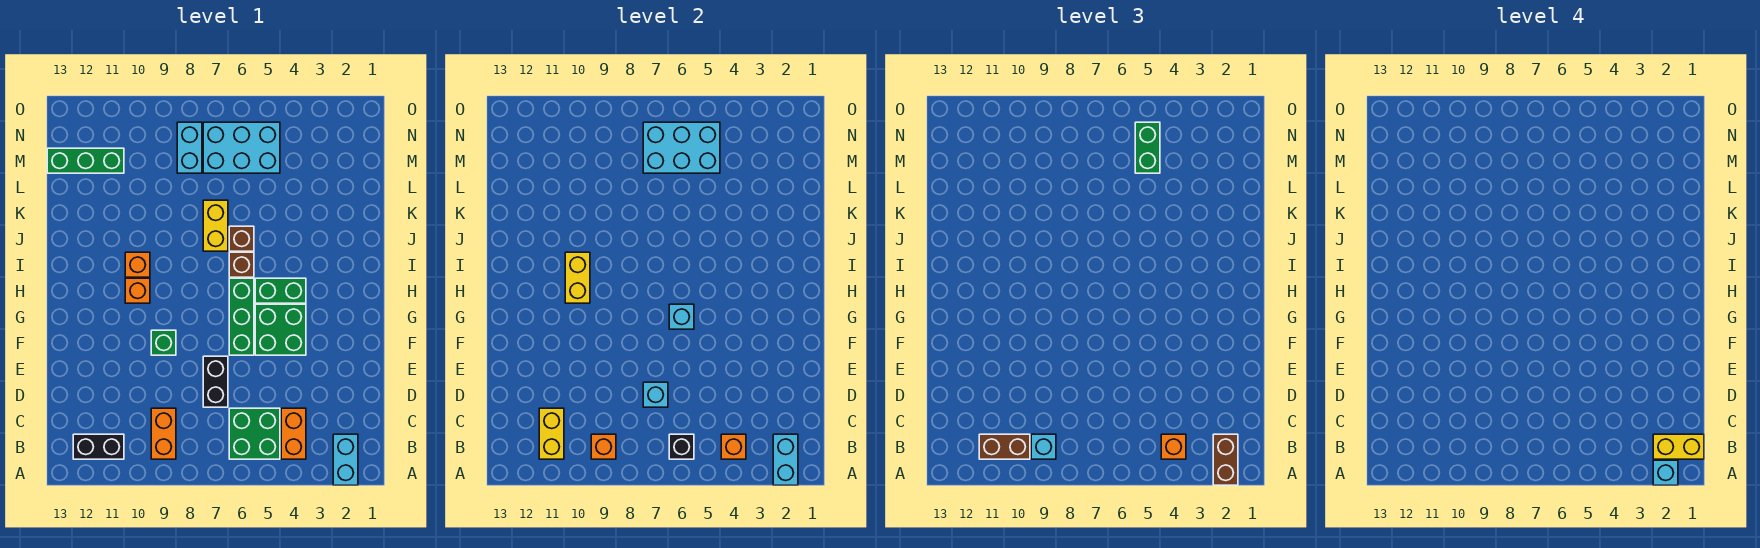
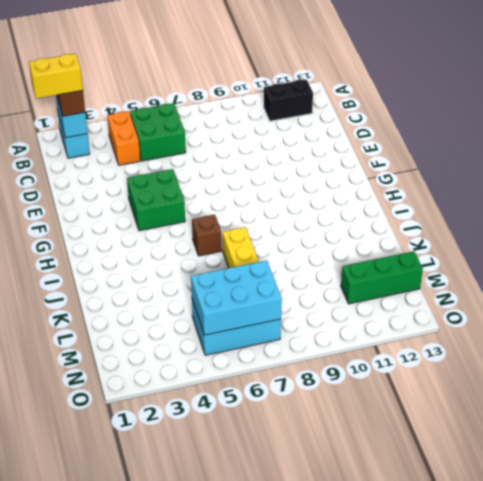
none -> orange brick B9:C9 level 1
none -> black brick D7:E7 level 1
none -> green brick F6:H6 level 1
none -> green brick F9 level 1

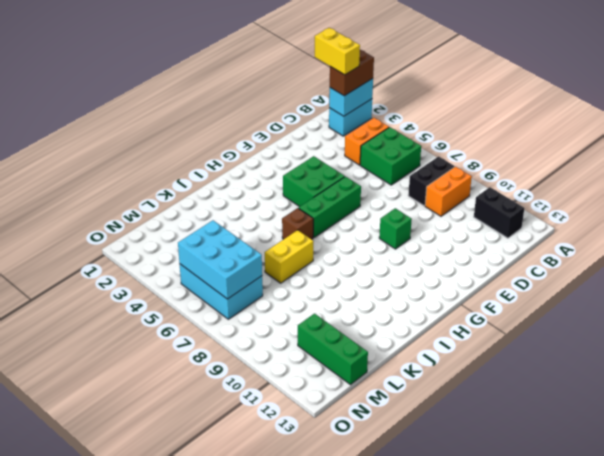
black brick B8:C8 level 1 -> black brick D7:E7 level 1
none -> green brick H4:H5 level 1
none -> orange brick H10 level 1
none -> orange brick I10 level 1
none -> brown brick J6 level 1

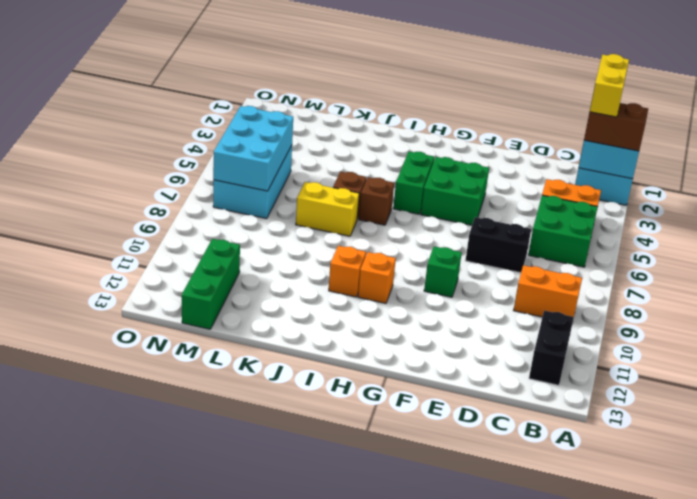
none -> green brick F6:H6 level 1
none -> cyan brick M8:N8 level 1
none -> orange brick B4 level 2
none -> black brick B6 level 2

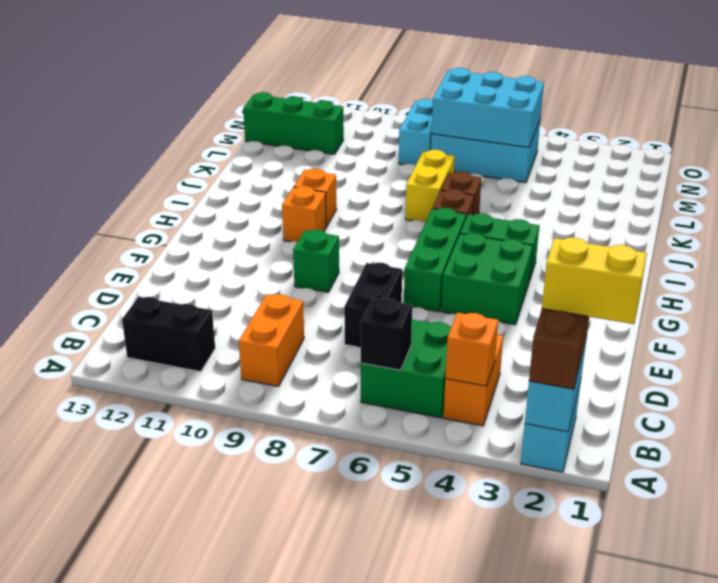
none -> orange brick B9 level 2
none -> yellow brick B11:C11 level 2
none -> cyan brick D7 level 2
none -> cyan brick G6 level 2

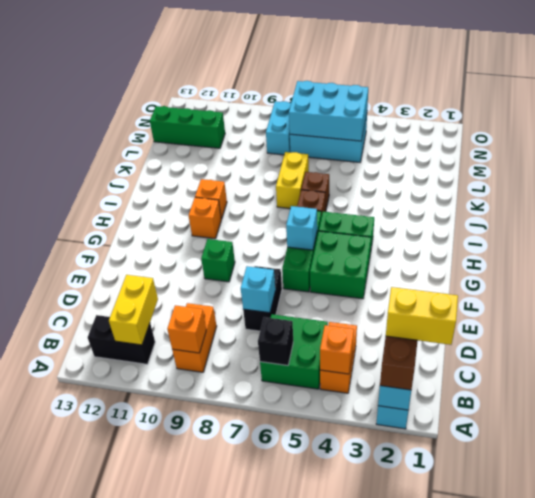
none -> yellow brick H10:I10 level 2
none -> orange brick B4 level 3
none -> cyan brick B9 level 3
none -> brown brick B10:B11 level 3

